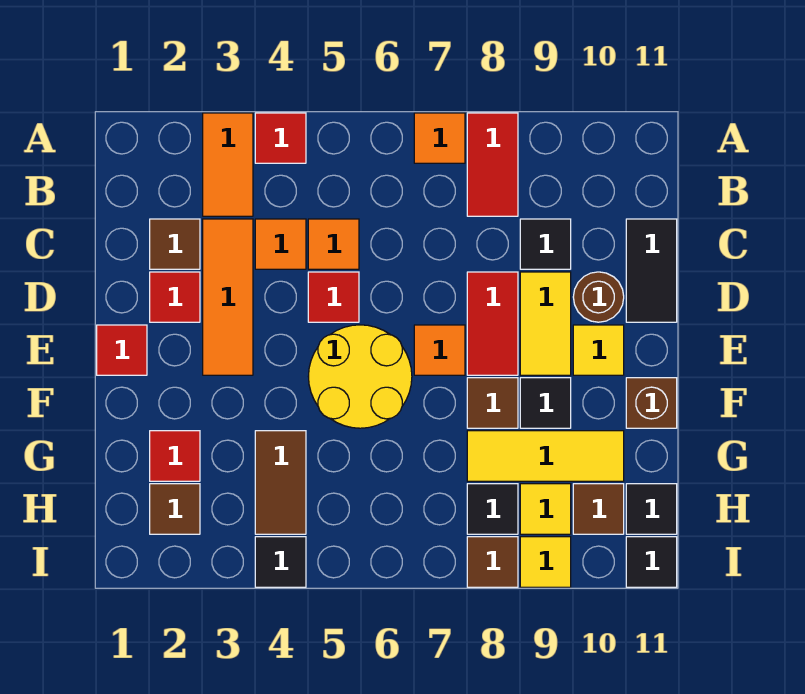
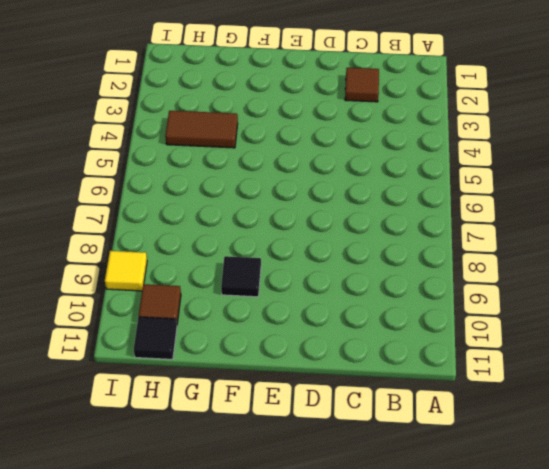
none -> orange tile A3:B3 level 1
none -> red tile A4 level 1
none -> orange tile A7 level 1
none -> red tile A8:B8 level 1

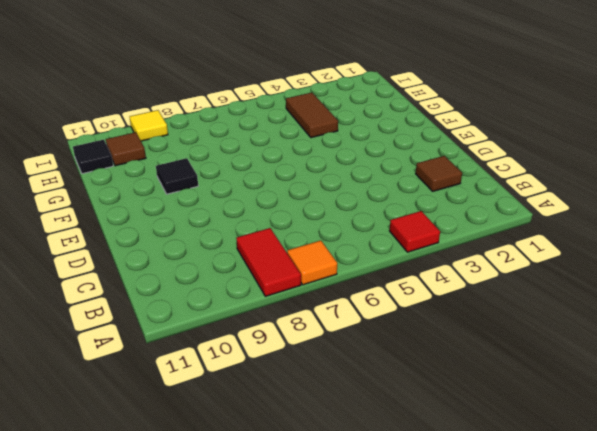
none -> orange tile A3:B3 level 1
none -> orange tile C3:E3 level 1
none -> orange tile C4 level 1
none -> orange tile C5 level 1

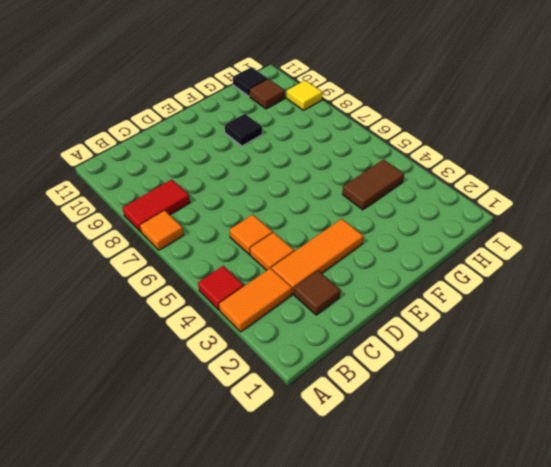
none -> black tile C9 level 1
none -> black tile C11:D11 level 1
none -> red tile D2 level 1
none -> red tile D5 level 1

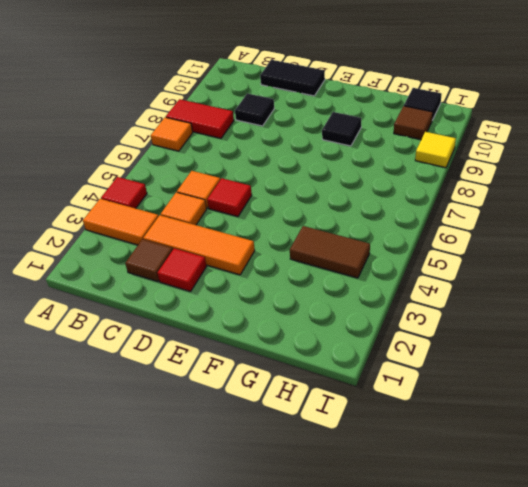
none -> red tile D8:E8 level 1
none -> yellow tile D9:E9 level 1
none -> brown round brick D10 level 1
none -> red tile E1 level 1

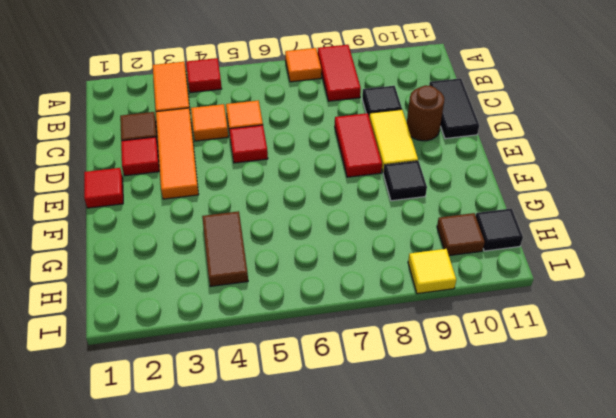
none -> yellow round brick E5:F6 level 1
none -> orange tile E7 level 1
none -> yellow tile E10 level 1
none -> brown tile F8 level 1

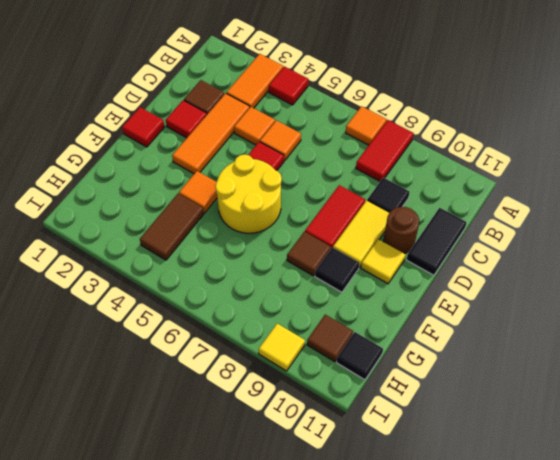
orange tile F4 level 1 -> orange tile E7 level 1
none -> brown brick F11 level 1
none -> red tile G2 level 1
none -> yellow tile G8:G10 level 1
none -> brown tile H2 level 1

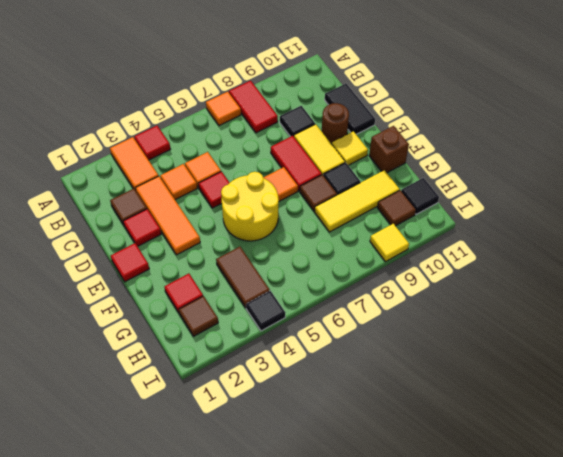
none -> black tile H8 level 1
none -> yellow tile H9 level 1
none -> brown tile I8 level 1
none -> black tile I11 level 1

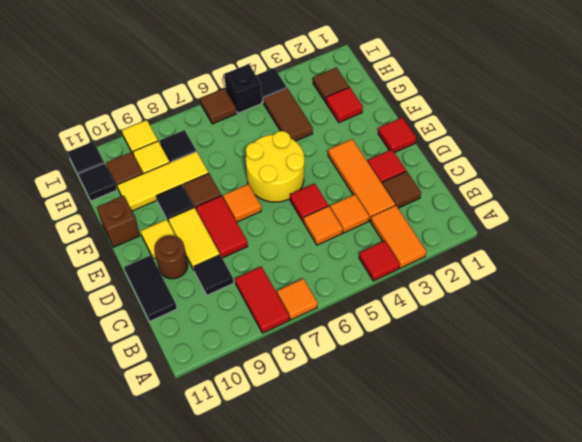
black brick I5 level 1 -> none
brown tile I6 level 1 -> brown tile I8 level 1

